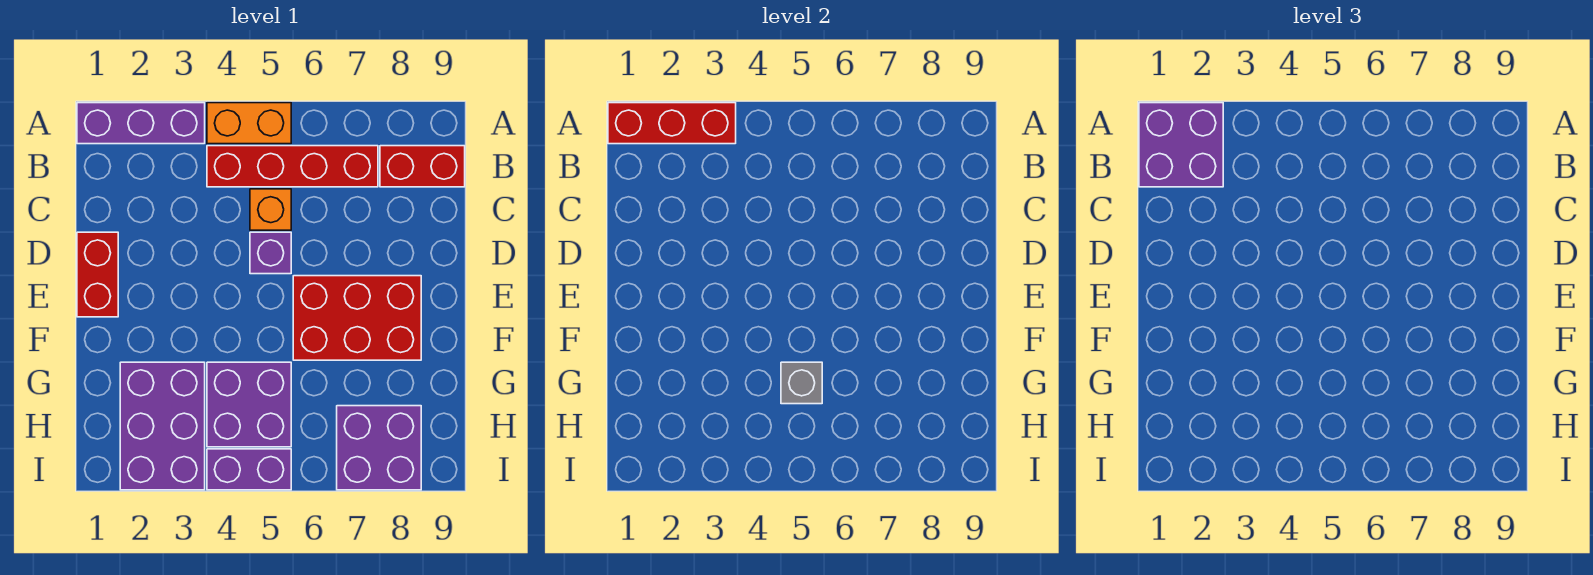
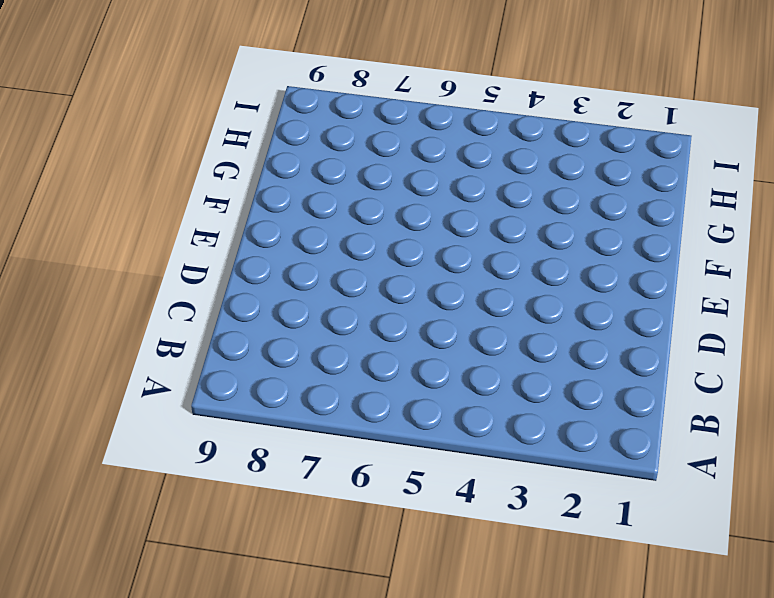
none -> purple brick A1:A3 level 1
none -> orange brick A4:A5 level 1
none -> red brick B4:B7 level 1

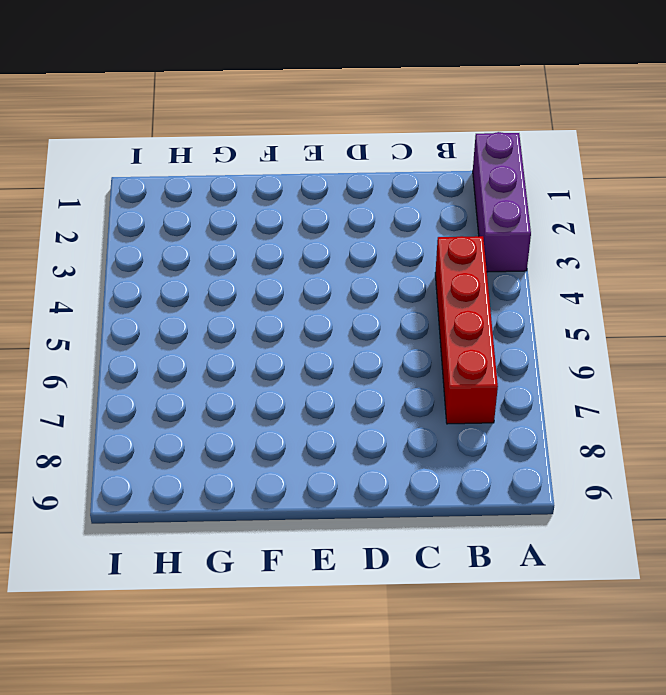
none -> orange brick A4:A5 level 1
none -> red brick B8:B9 level 1
none -> orange brick C5 level 1

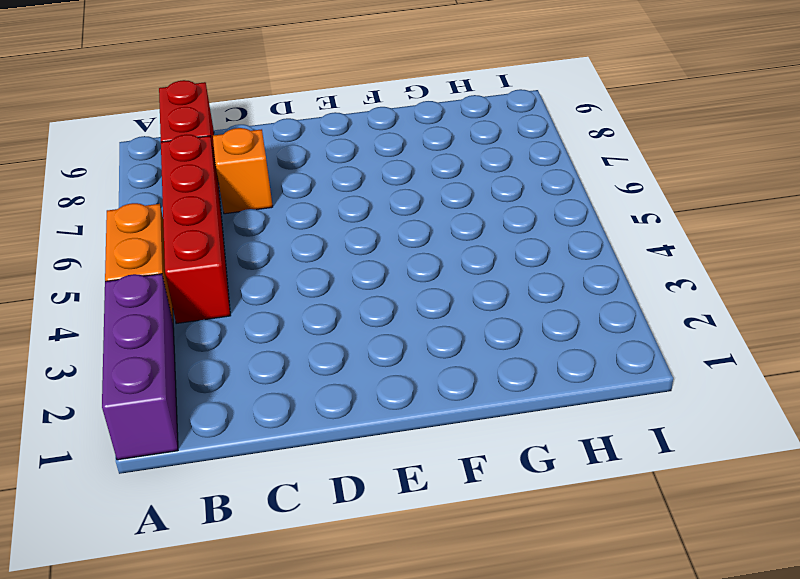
orange brick C7 level 1 -> orange brick C5 level 1
none -> red brick D1:E1 level 1
none -> purple brick D5 level 1
none -> red brick E6:F8 level 1

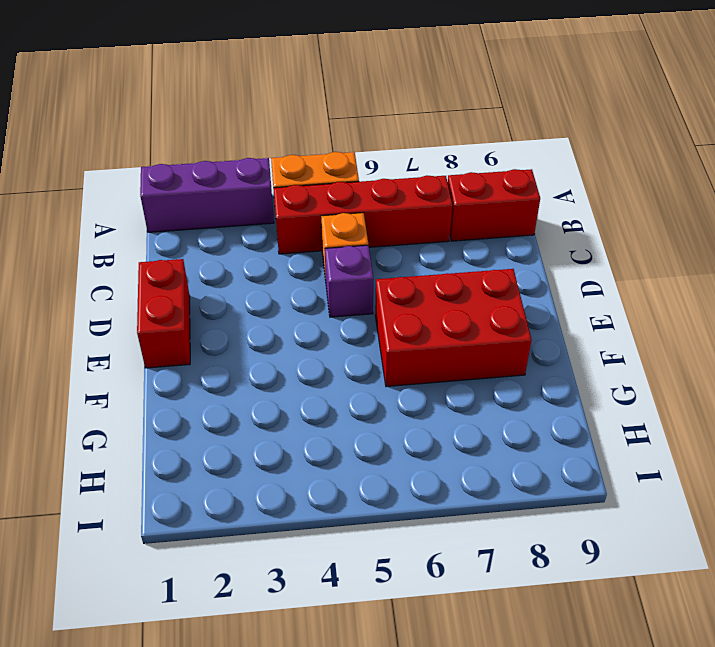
none -> purple brick G2:I3 level 1
none -> purple brick G4:H5 level 1
none -> purple brick H7:I8 level 1

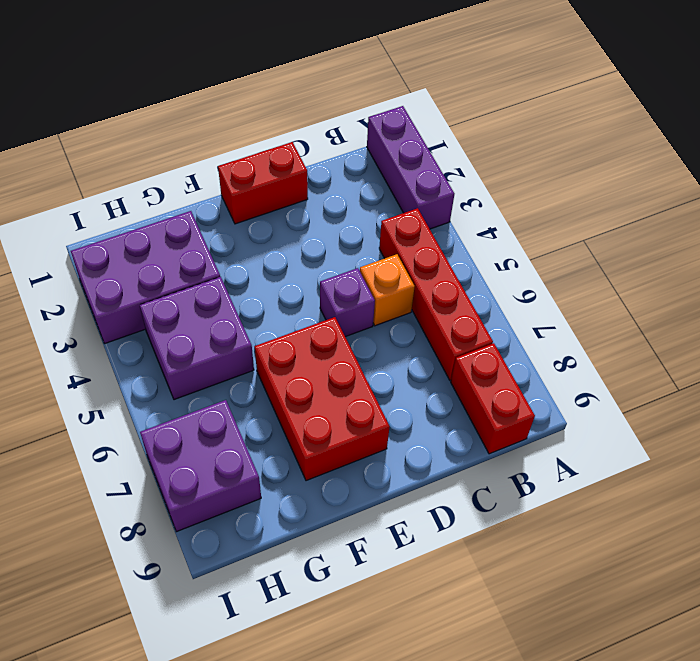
none -> orange brick A4:A5 level 1
none -> purple brick I4:I5 level 1
none -> red brick A1:A3 level 2

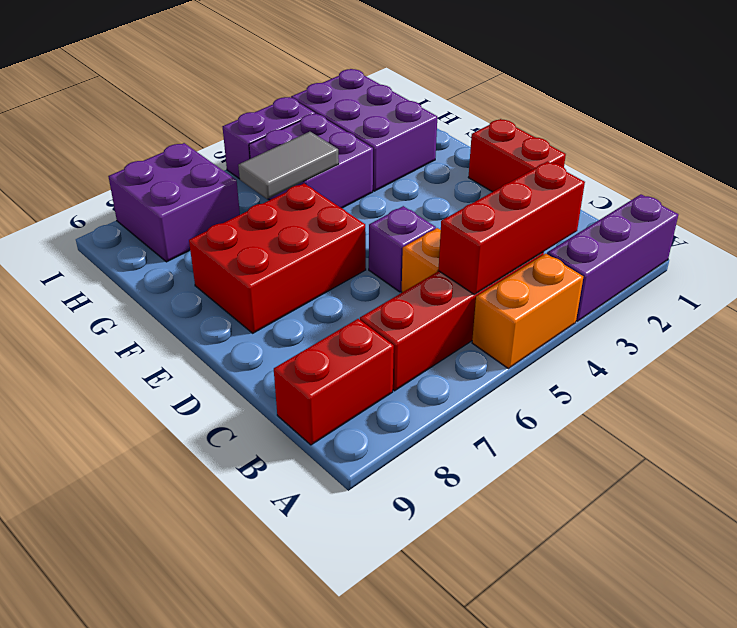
red brick B3:B5 level 2 -> red brick A1:A3 level 2
grey tile G5:G6 level 2 -> grey brick G5 level 2
none -> purple brick A1:B2 level 3

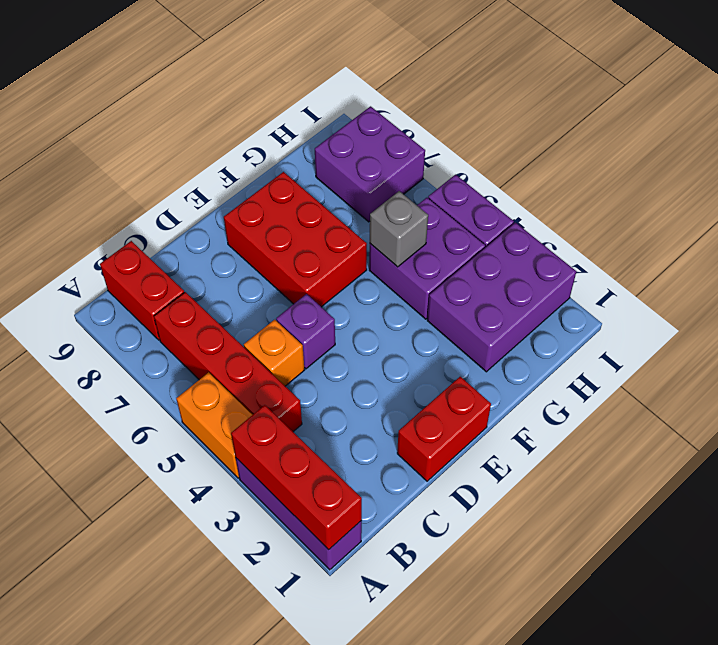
none -> purple brick A1:B2 level 3

